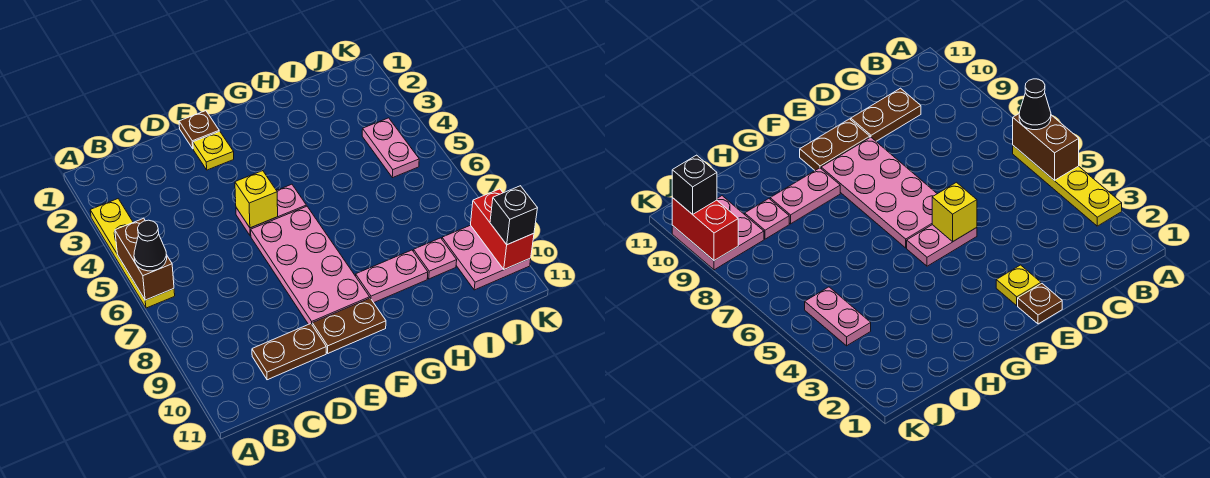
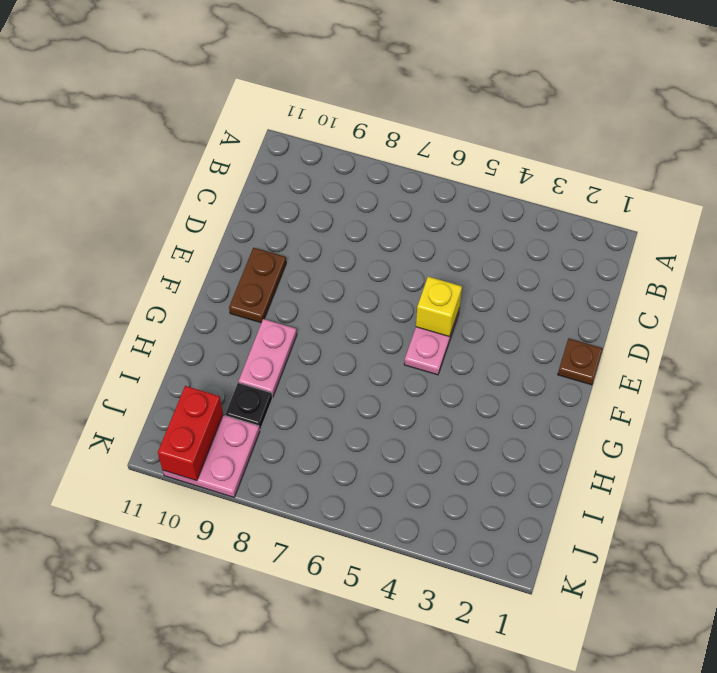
black plate I9 level 1 -> pink plate I9 level 1
red brick J10:K10 level 2 -> red brick K9:K10 level 2
none -> yellow plate A3:A6 level 1
none -> brown plate C10:D10 level 1
none -> yellow plate E2 level 1

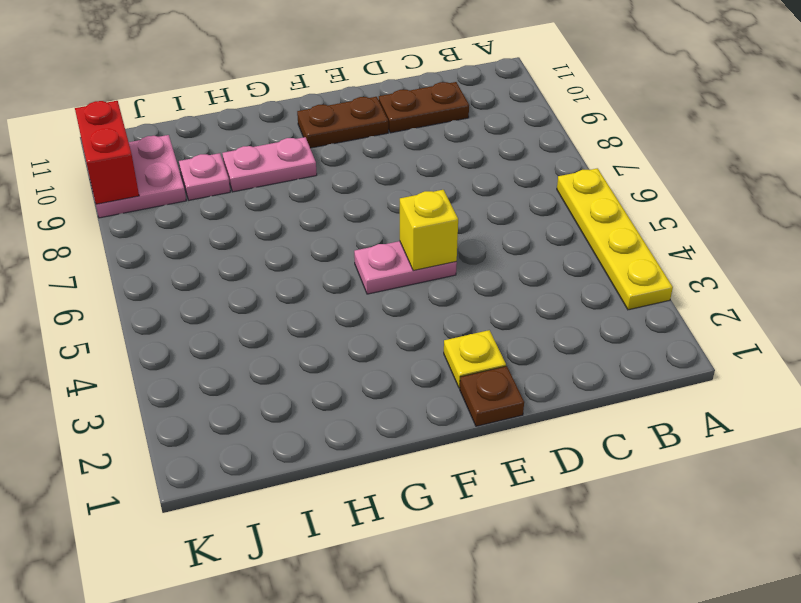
none -> pink plate E6:F9 level 1
none -> pink plate J4:J5 level 1
none -> brown brick A5:A6 level 2

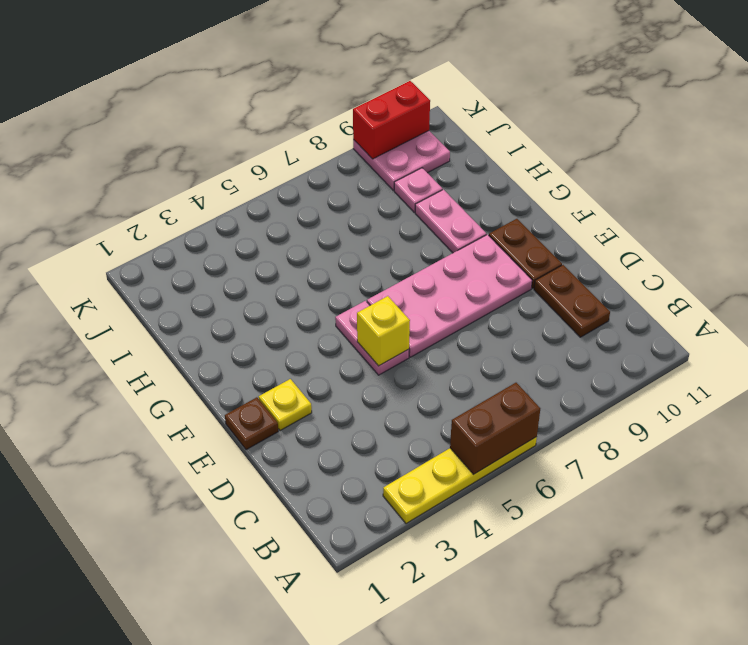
none -> pink plate J4:J5 level 1
none -> black cone A6 level 3
none -> black brick K10 level 3

